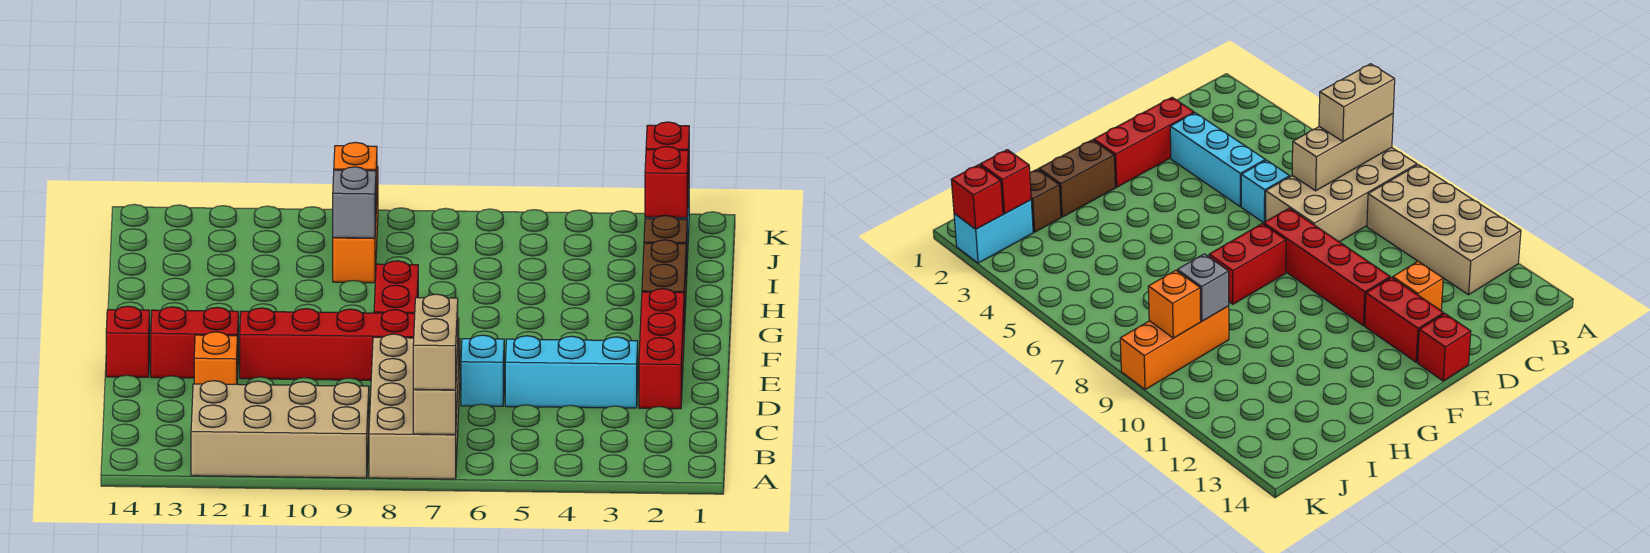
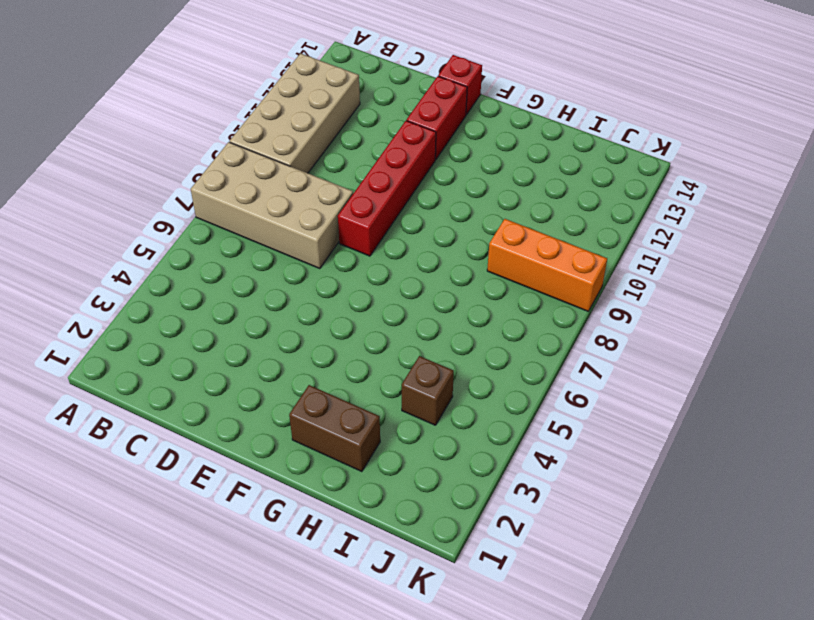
brown brick I4 level 1 -> brown brick I2 level 1
none -> red brick D2:F2 level 1
none -> cyan brick D3:D5 level 1
none -> cyan brick D6 level 1

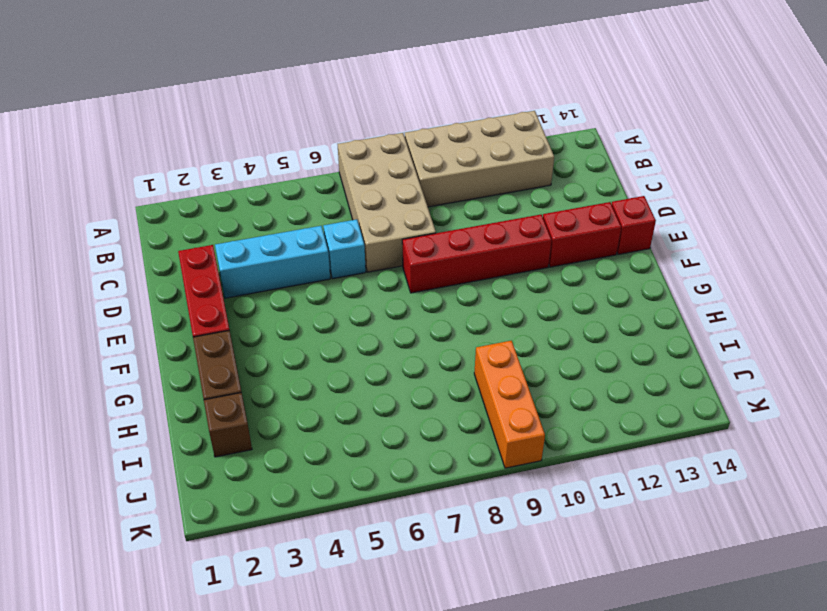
none -> orange brick D12 level 1
none -> red brick F8:G8 level 1
none -> cyan brick J2:K2 level 1

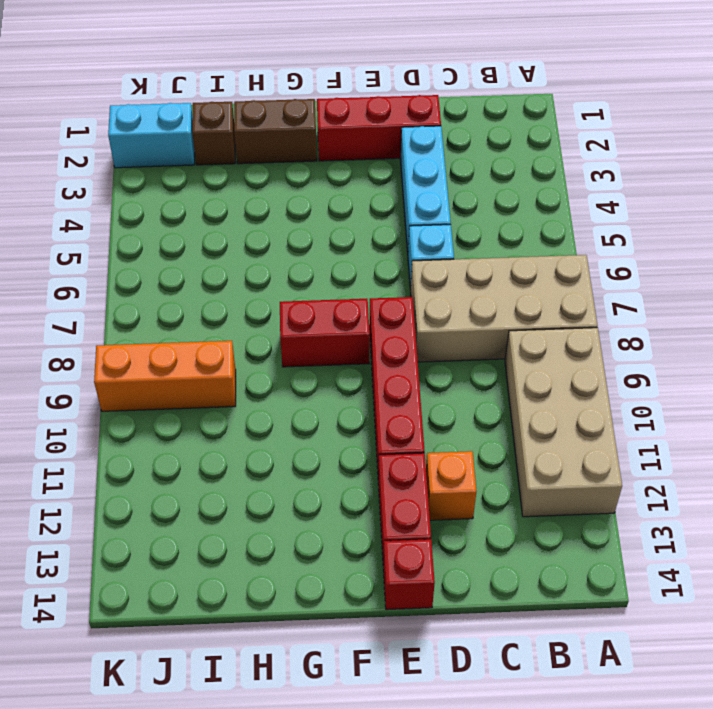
none -> tan brick A7:C7 level 2
none -> grey brick I9 level 2
none -> red brick J2 level 2

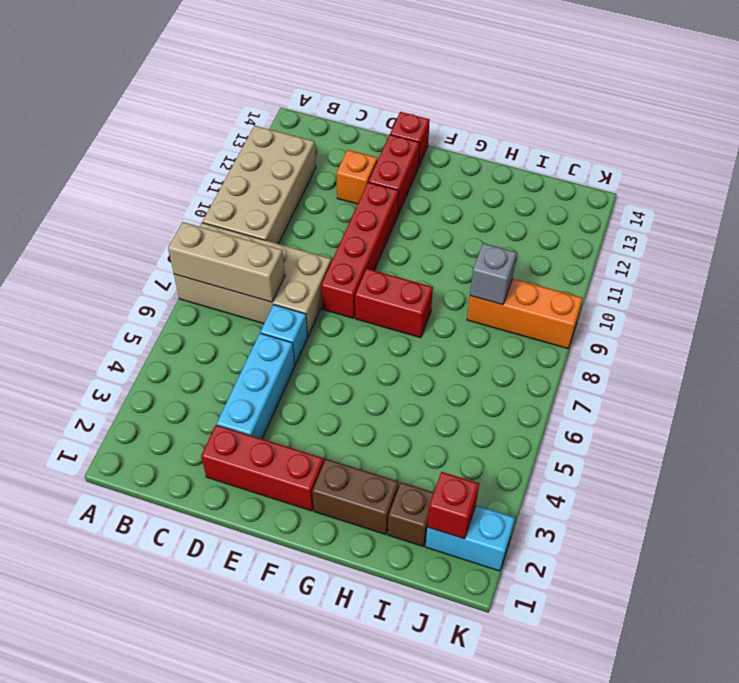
none -> orange brick J9 level 2
none -> red brick K2 level 2
none -> tan brick A7:B7 level 3

